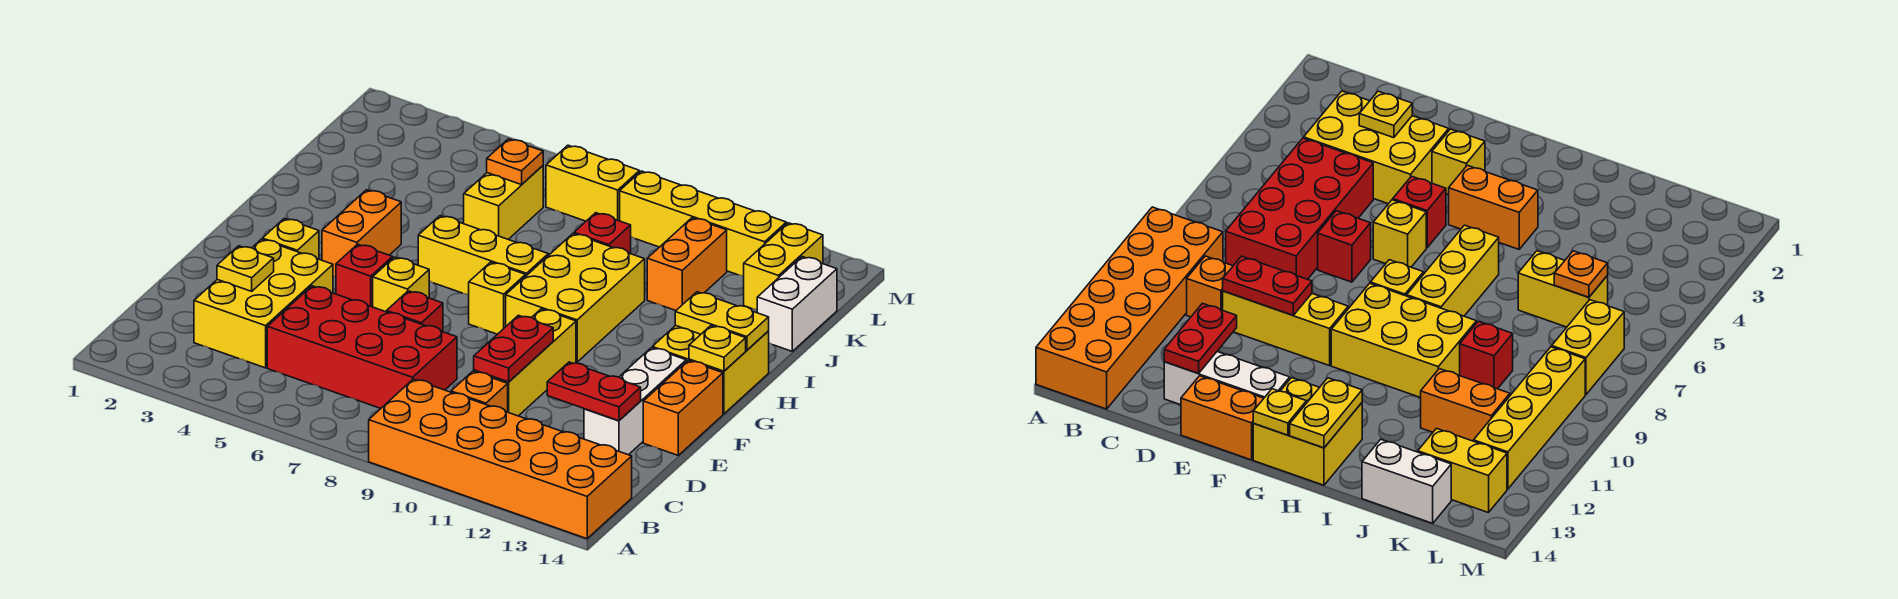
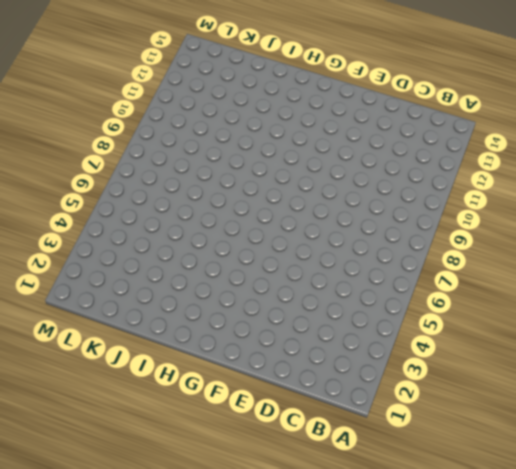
none -> orange brick A9:B14 level 1
none -> yellow brick C3:E4 level 1
none -> red brick C5:D8 level 1

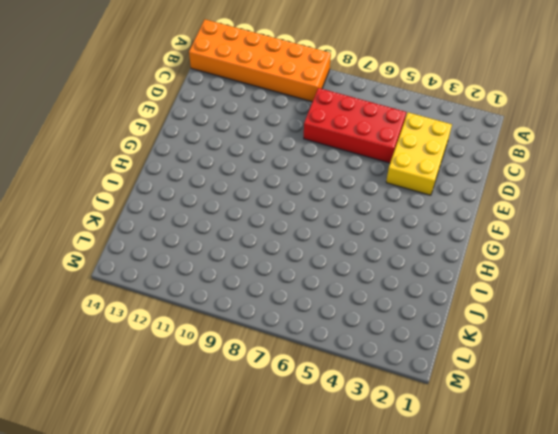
none -> orange brick C10 level 1
none -> yellow brick D10:F10 level 1
none -> white brick D13:F13 level 1

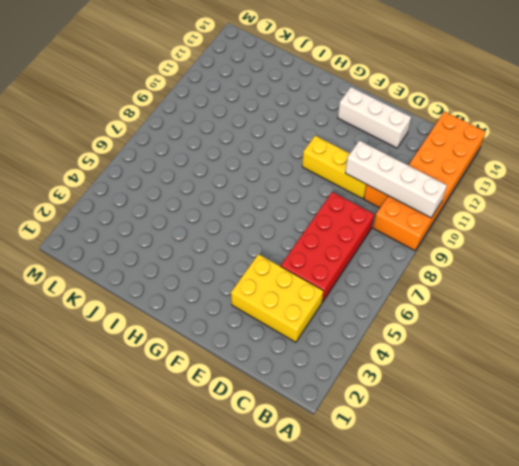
white brick A10:D10 level 2 -> red plate D10:E10 level 2
none -> red brick E7 level 1
none -> orange brick E14:F14 level 1
none -> yellow brick F3 level 1

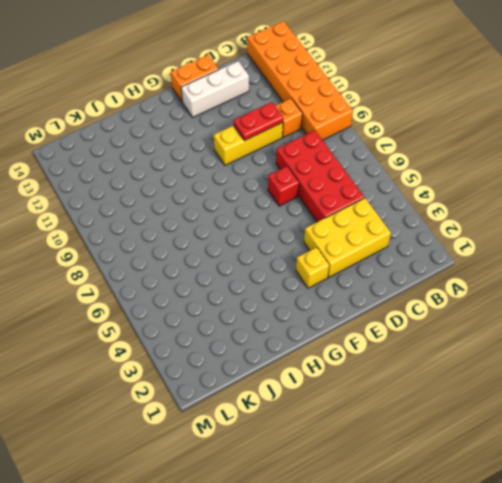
none -> red brick F5 level 1
none -> yellow brick F6 level 1
none -> orange brick G4:H4 level 1

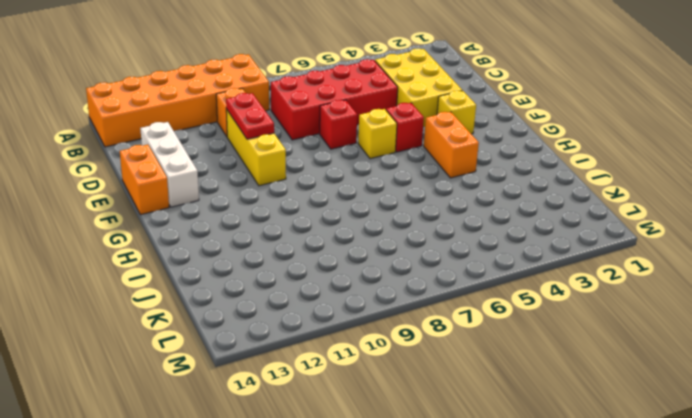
none -> yellow brick G8 level 1
none -> yellow brick G9:I10 level 1
none -> yellow brick G13:H14 level 1

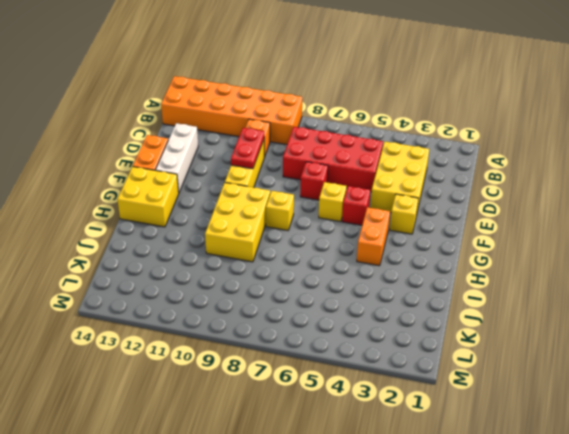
none -> yellow brick H6:H8 level 1
none -> yellow brick J6:K6 level 1
none -> red brick J9 level 1

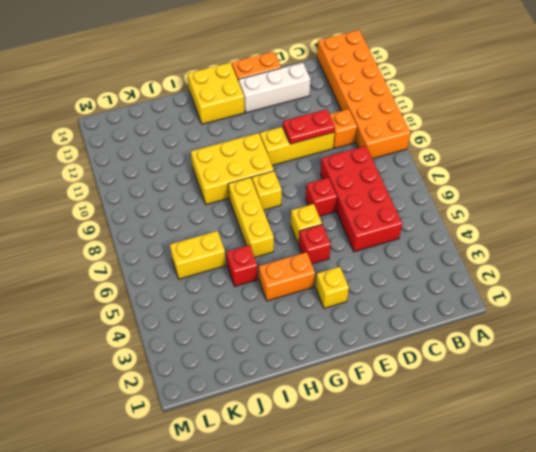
red brick I5 level 1 -> red brick J9 level 1
none -> yellow brick C3:E4 level 1
none -> orange brick J11:K11 level 1
none -> white brick J14:K14 level 1

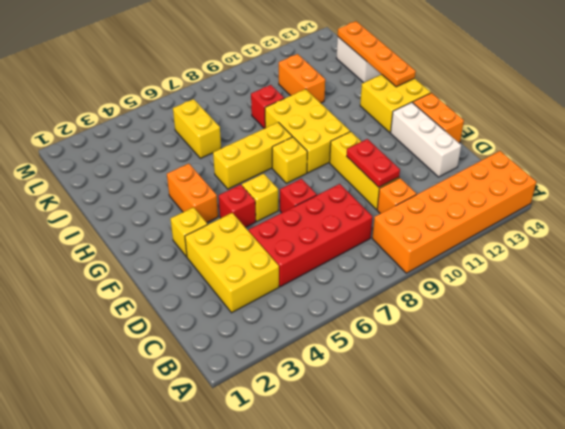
orange plate H14:K14 level 2 -> yellow plate H13:H14 level 2
none -> yellow brick K13:L13 level 1
none -> yellow brick L7:L8 level 1
none -> yellow brick L9:L12 level 1

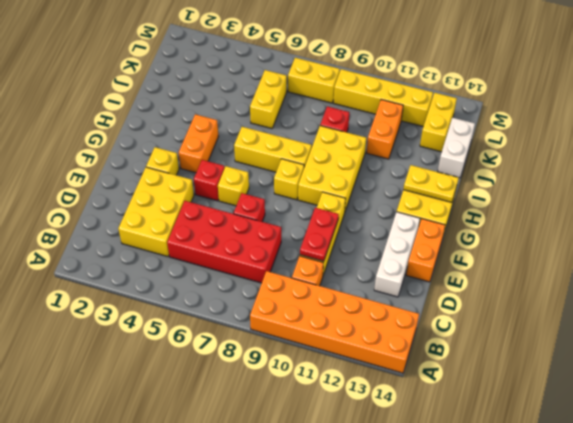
none -> yellow plate D3 level 2
none -> red plate D12:D13 level 2
none -> yellow plate G14 level 2

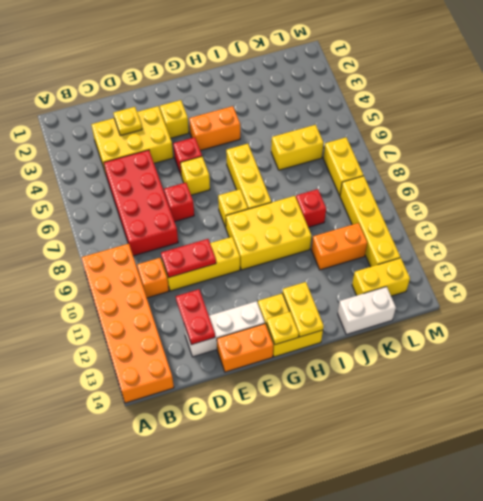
none -> orange plate K6 level 2

